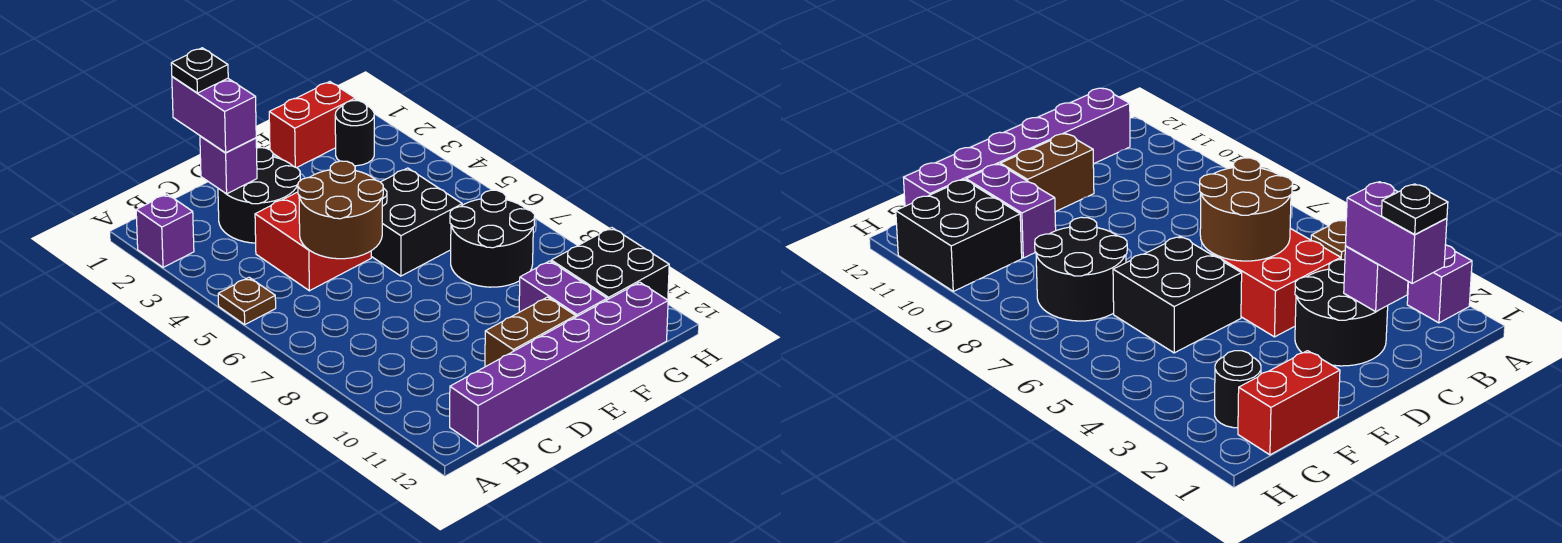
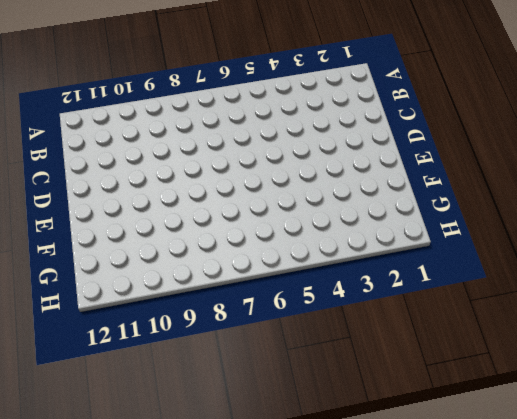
none -> purple brick A2 level 1
none -> brown plate A5 level 1
none -> purple brick B12:G12 level 1

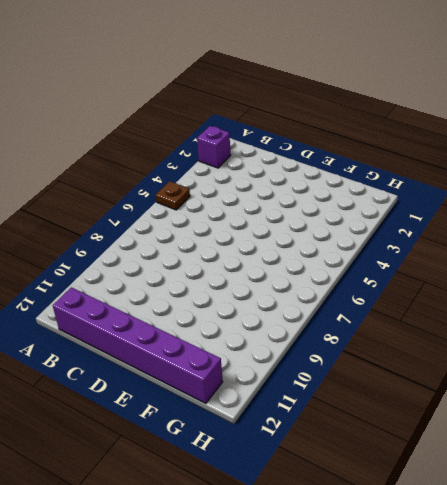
none -> black round brick C2:D3 level 1
none -> red brick C4:D5 level 1
none -> brown brick D11:E11 level 1

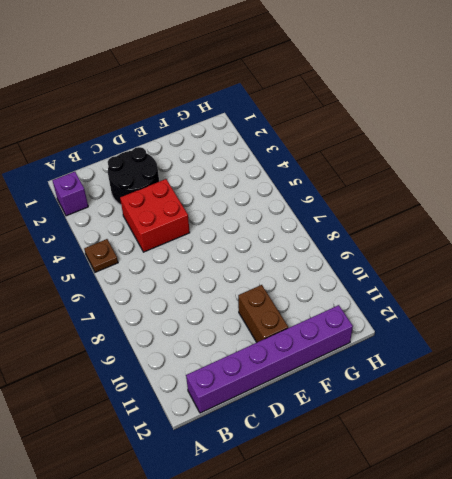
brown brick E10:E11 level 1 -> brown brick D11:E11 level 1
none -> black brick E5:F6 level 1
none -> red brick F1:G1 level 1
none -> black round brick F7:G8 level 1

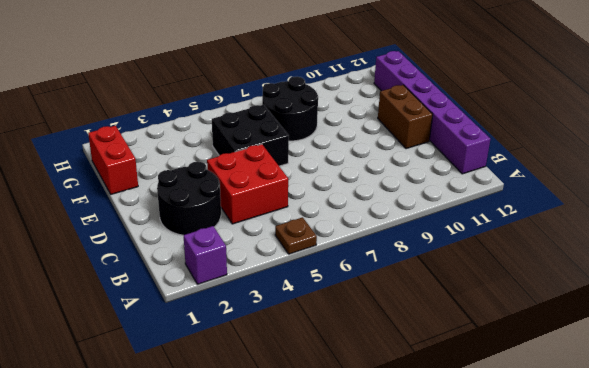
none -> purple brick F10:F11 level 1
none -> black round brick G2 level 1
none -> black brick G10:H11 level 1

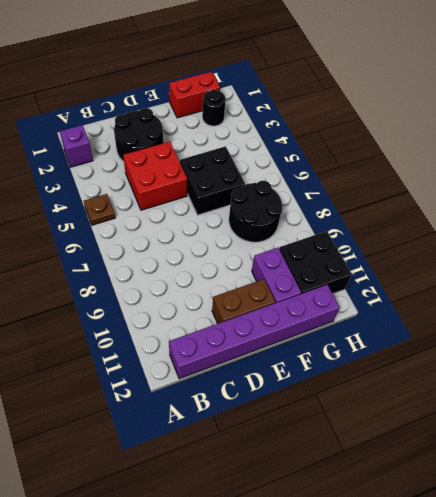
none -> purple brick C2 level 2
none -> brown round brick C5:D6 level 2
none -> purple brick C1:C2 level 3

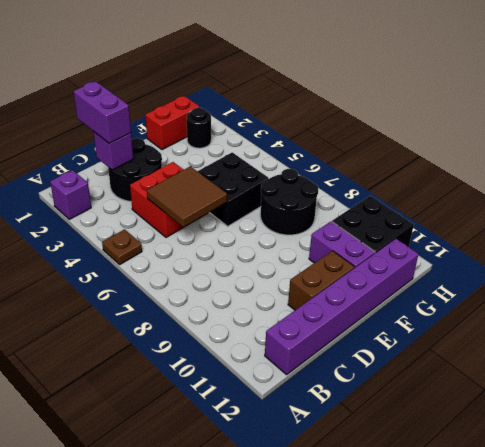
brown tile C5:D6 level 2 -> brown round brick C5:D6 level 2
none -> black plate C1 level 4

